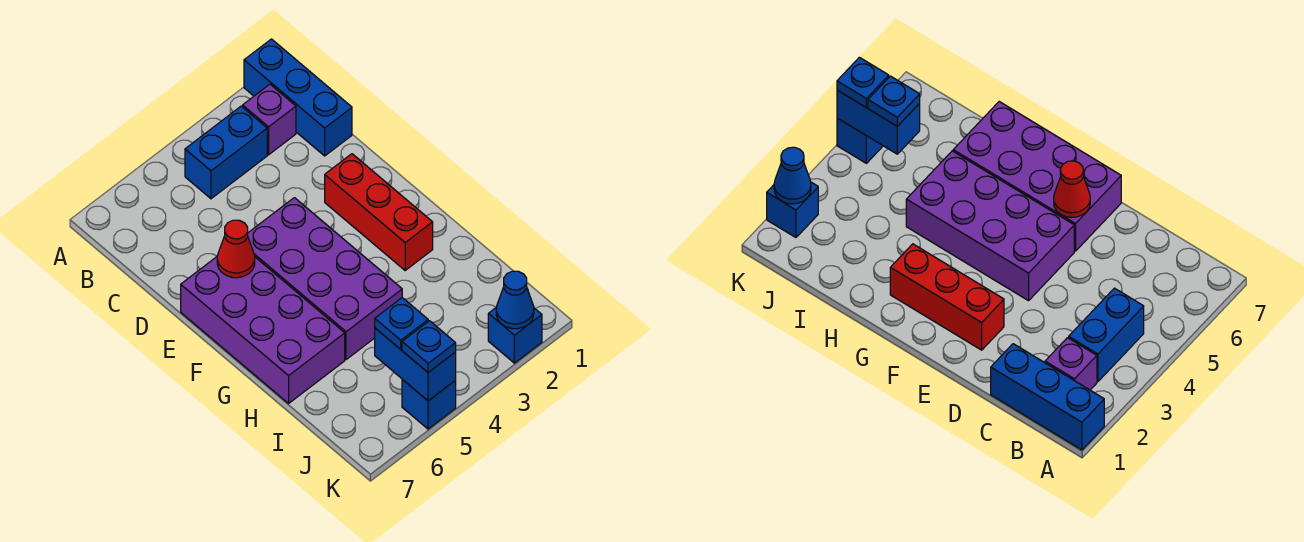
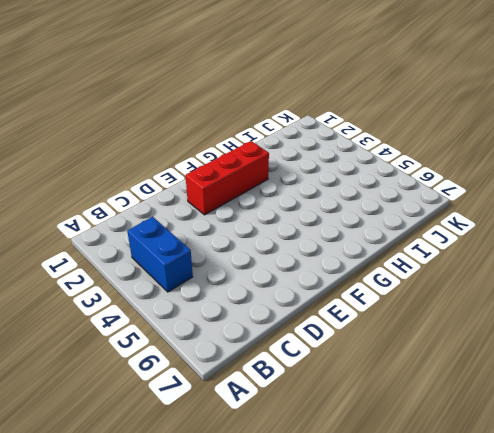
none -> blue brick A1:C1 level 1
none -> purple brick B2 level 1
none -> purple brick E4:H5 level 1

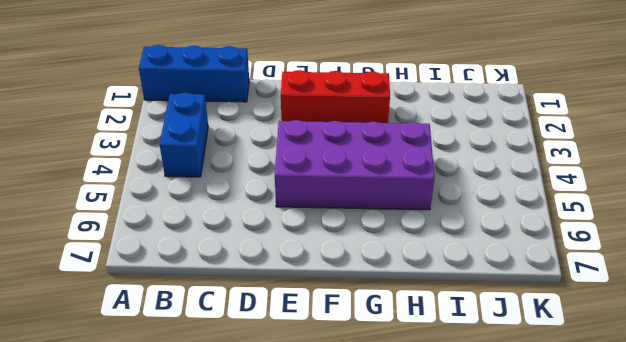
none -> purple brick B2 level 1
none -> purple brick E6:H7 level 1
none -> blue brick K2 level 1

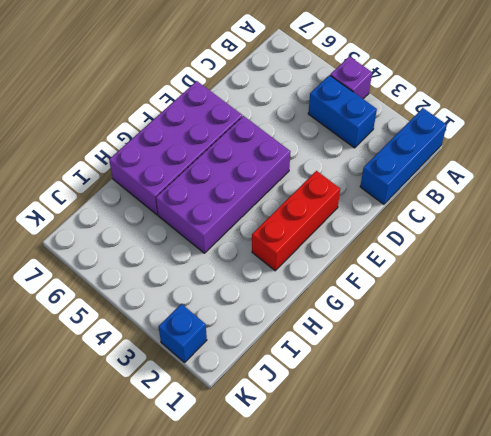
purple brick A4 level 1 -> purple brick B2 level 1
none -> blue brick K5 level 1
none -> red cone E6 level 2
none -> blue brick J5:K5 level 2

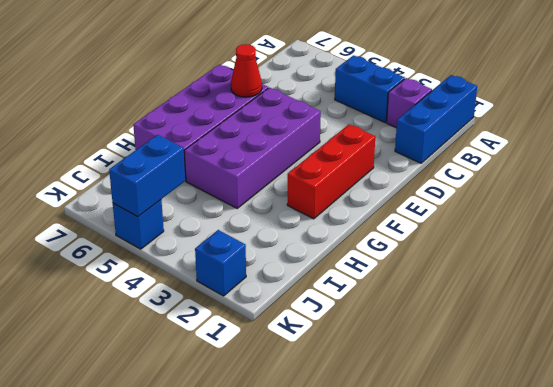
none -> blue cone K2 level 2
none -> blue plate J5 level 3
none -> blue plate K5 level 3

